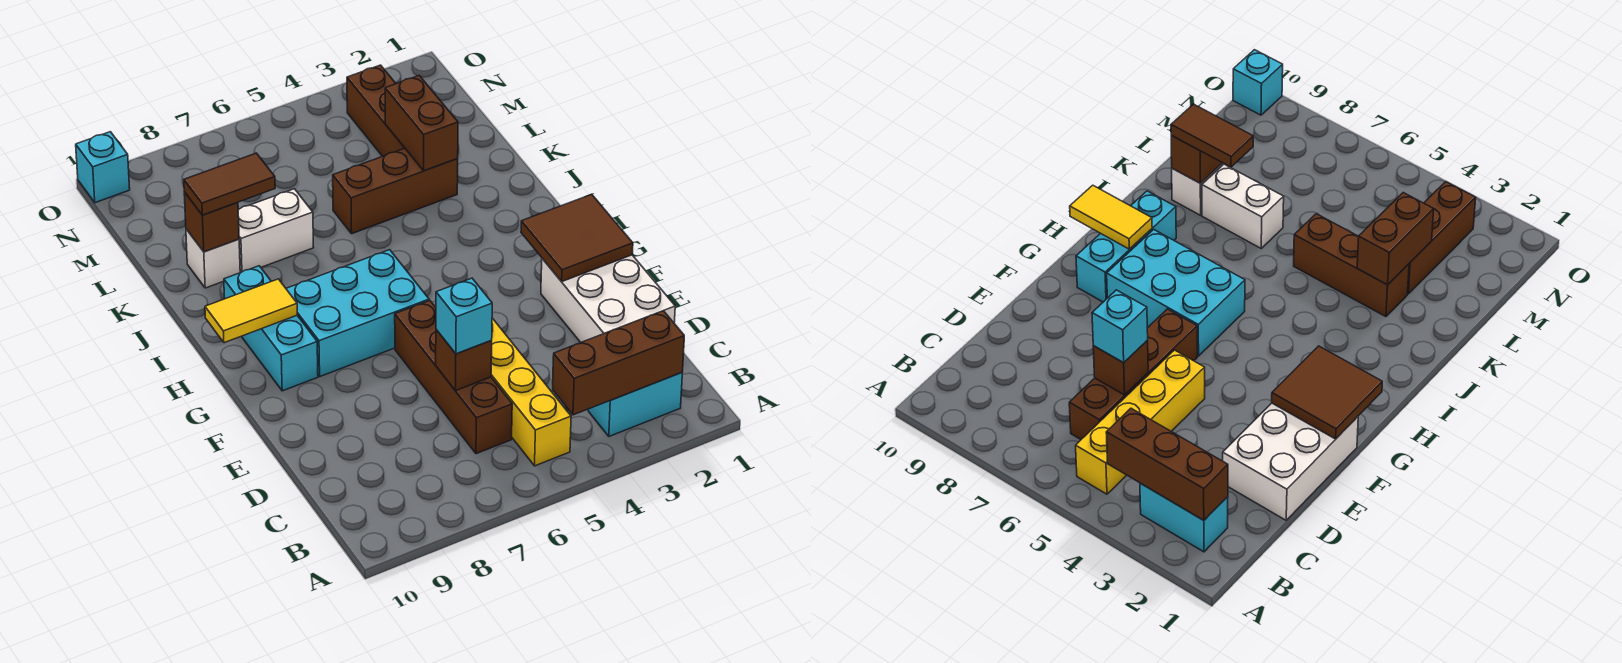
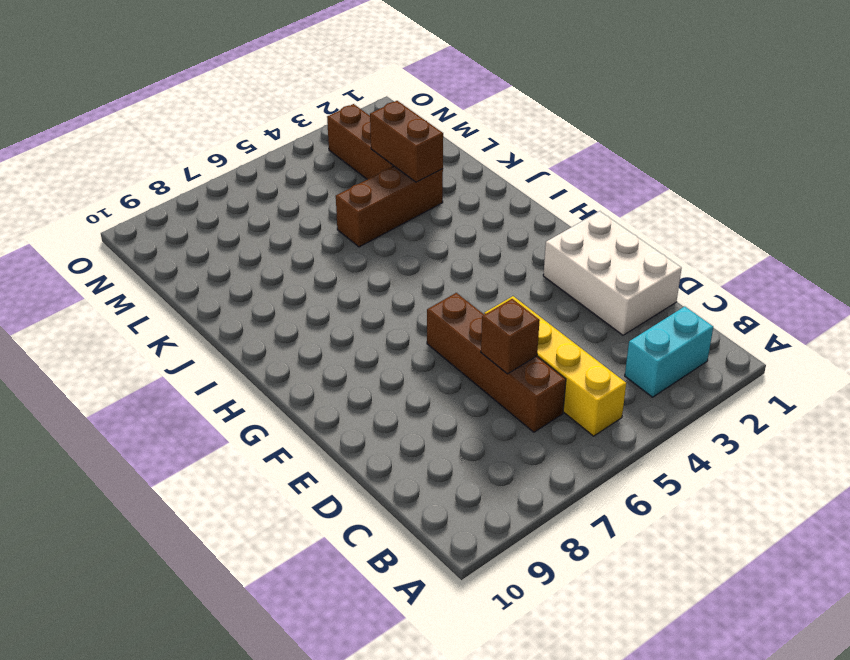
none -> cyan brick G6:H8 level 1
none -> cyan brick G9:I9 level 1
none -> white brick K7:K8 level 1

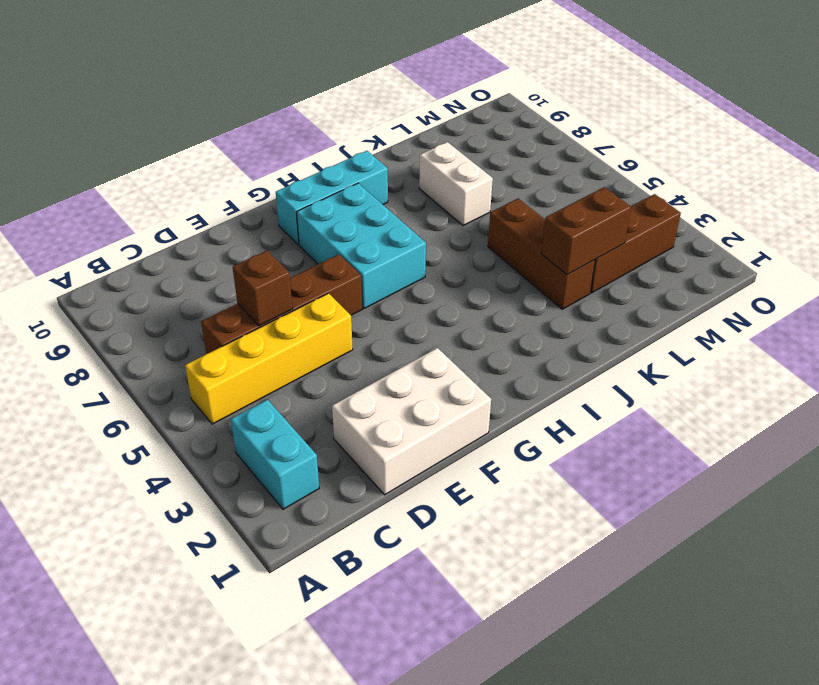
none -> white brick K9 level 1
none -> cyan brick O10 level 1
none -> brown brick B2:B4 level 2

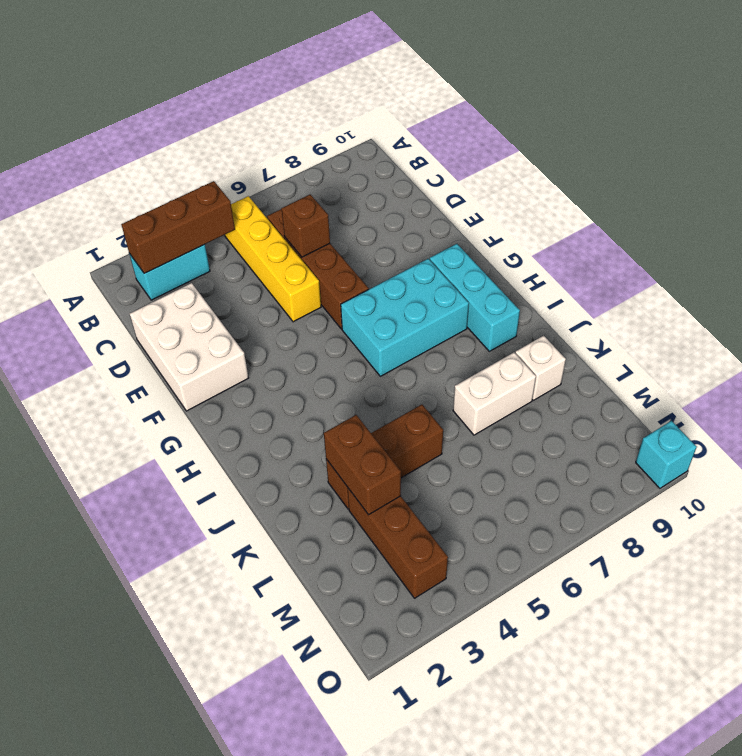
none -> brown tile F1:G2 level 2
none -> yellow tile H9:H10 level 2
none -> brown brick K9 level 2

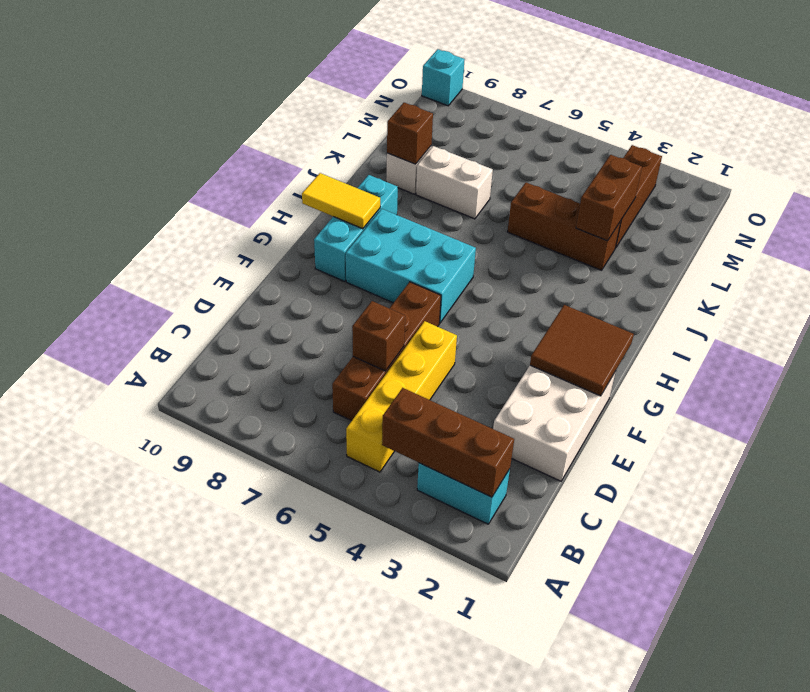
none -> cyan brick D6 level 3
none -> brown tile K8:K9 level 3

